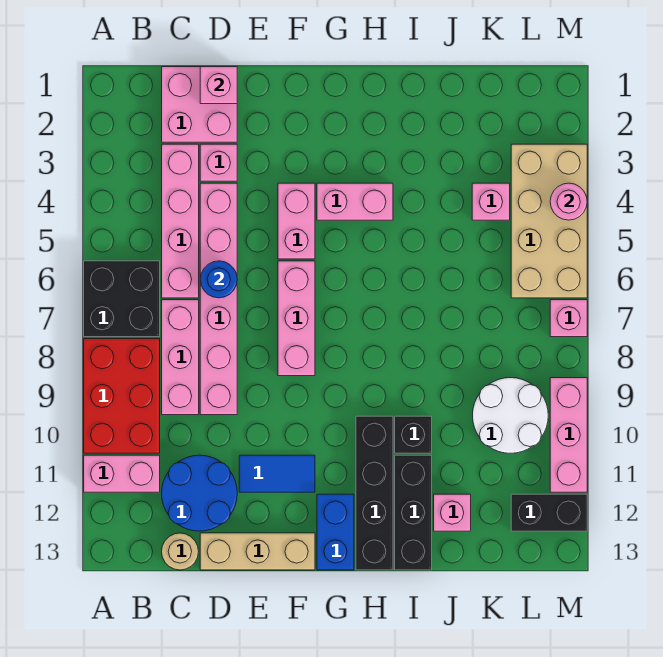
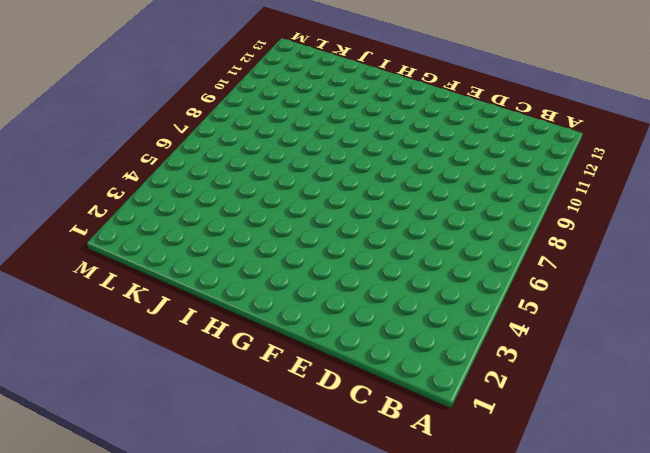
none -> black brick A6:B7 level 1
none -> red brick A8:B10 level 1
none -> pink brick A11:B11 level 1

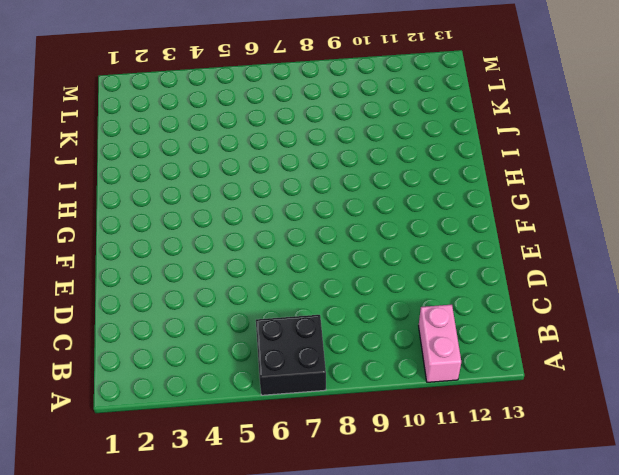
none -> red brick A8:B10 level 1
none -> pink brick C1:D2 level 1
none -> pink brick C3:C6 level 1

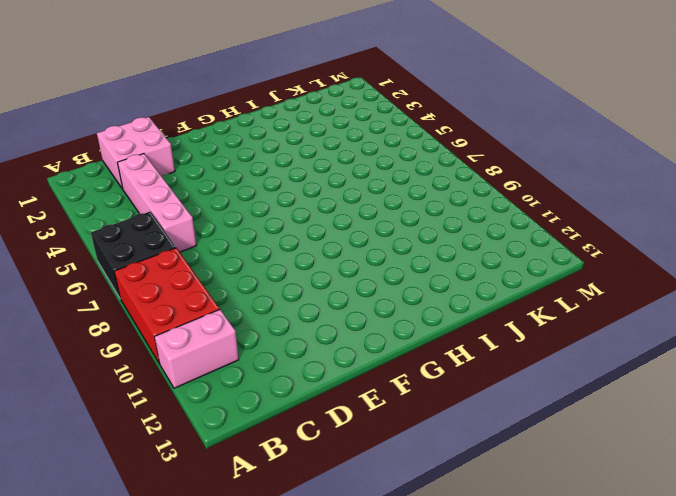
none -> pink brick C7:C9 level 1
none -> blue round brick C11:D12 level 1
none -> tan round brick C13 level 1

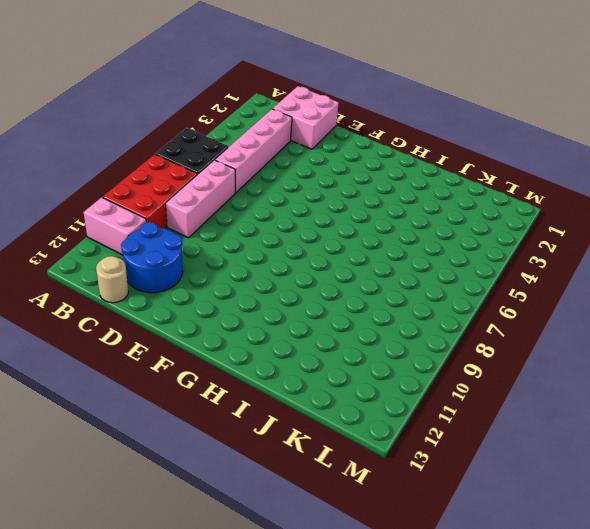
none -> pink brick D3 level 1
none -> pink brick D4:D9 level 1
none -> tan brick D13:F13 level 1

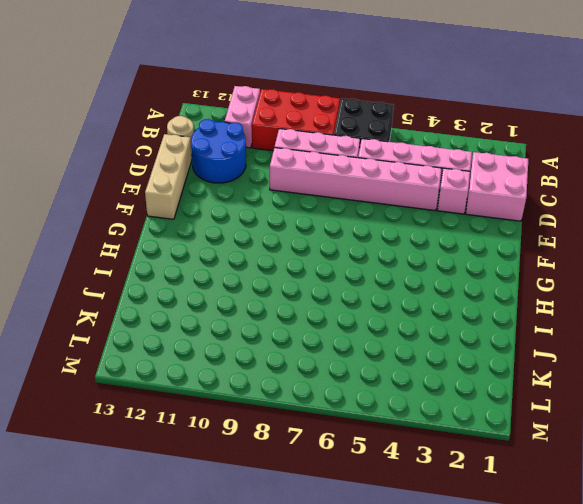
none -> blue tile E11:F11 level 1
none -> pink brick F4:F5 level 1
none -> pink brick F6:F8 level 1

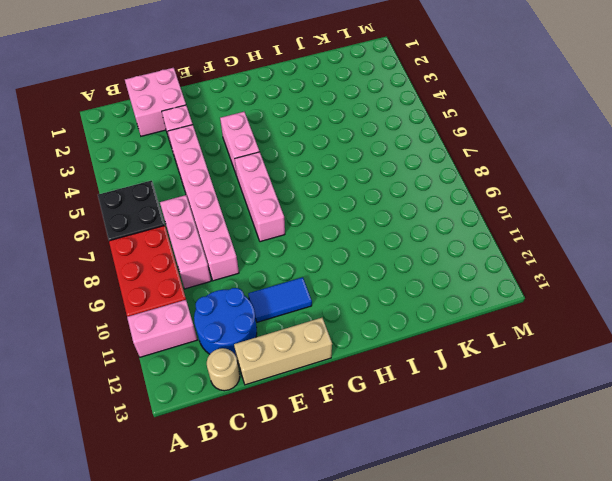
none -> pink brick C3:C6 level 1
none -> pink brick G4:H4 level 1
none -> blue brick G12:G13 level 1

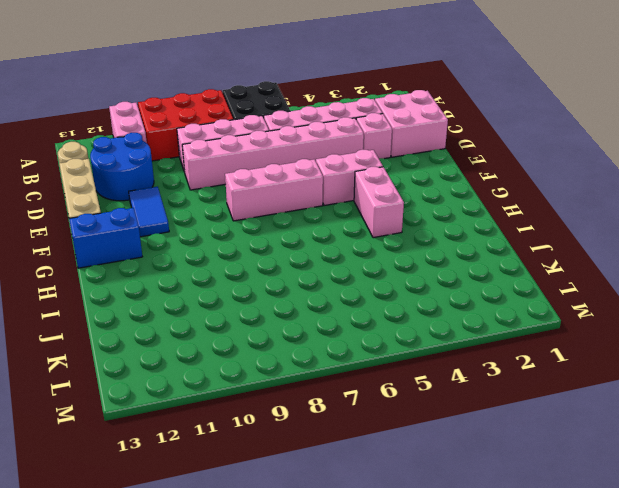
none -> black brick H10:H13 level 1
none -> black brick I10 level 1
none -> black brick I11:I13 level 1

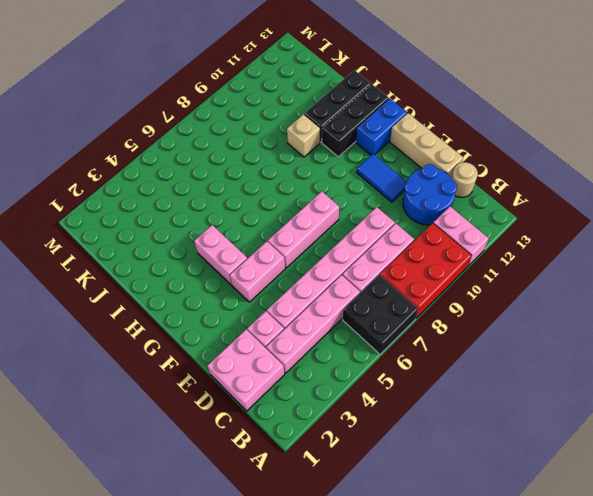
black brick H11:H13 level 1 -> black brick H10:H13 level 1
tan brick I10 level 1 -> black brick I10 level 1
none -> pink brick J12 level 1
none -> pink brick K4 level 1
none -> white round brick K9:L10 level 1

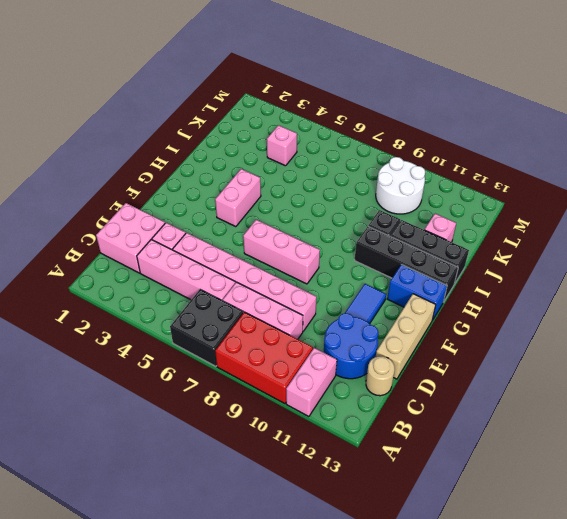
none -> pink brick F4:F5 level 1
none -> tan brick L3:M6 level 1
none -> black brick L12:M12 level 1

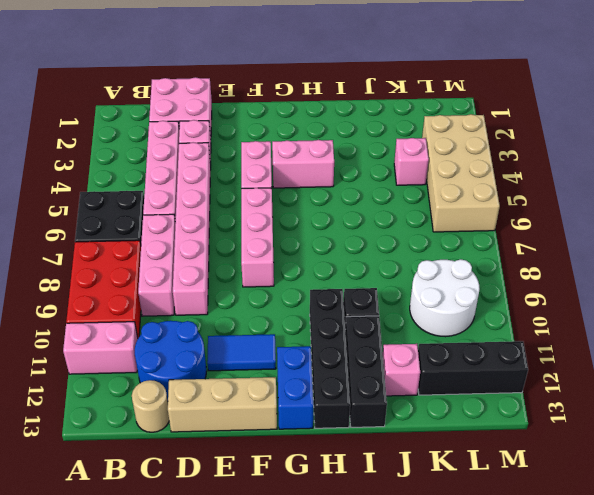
black brick K12:M12 level 1 -> black brick L12:M12 level 1
none -> pink brick M7 level 1
none -> pink brick M9:M11 level 1
none -> pink brick D1 level 2

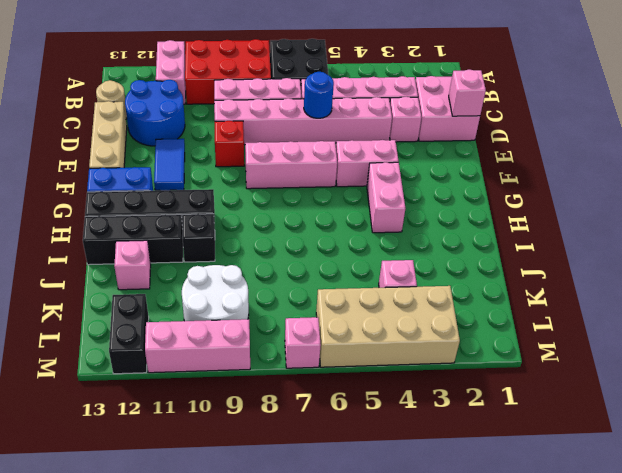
red brick E9 level 1 -> none
none -> pink round brick M4 level 2

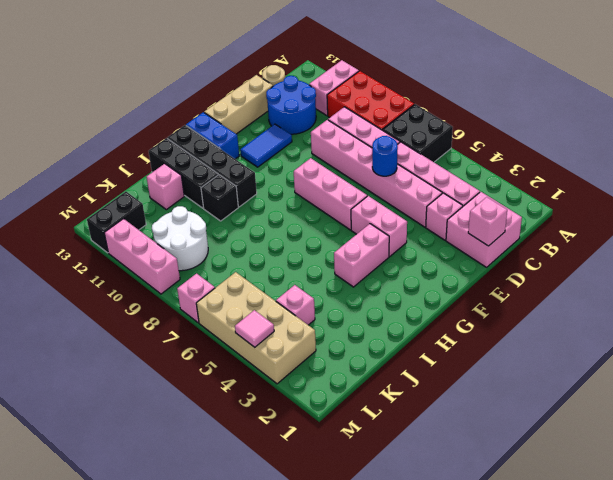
pink tile M4 level 2 -> pink round brick M4 level 2

